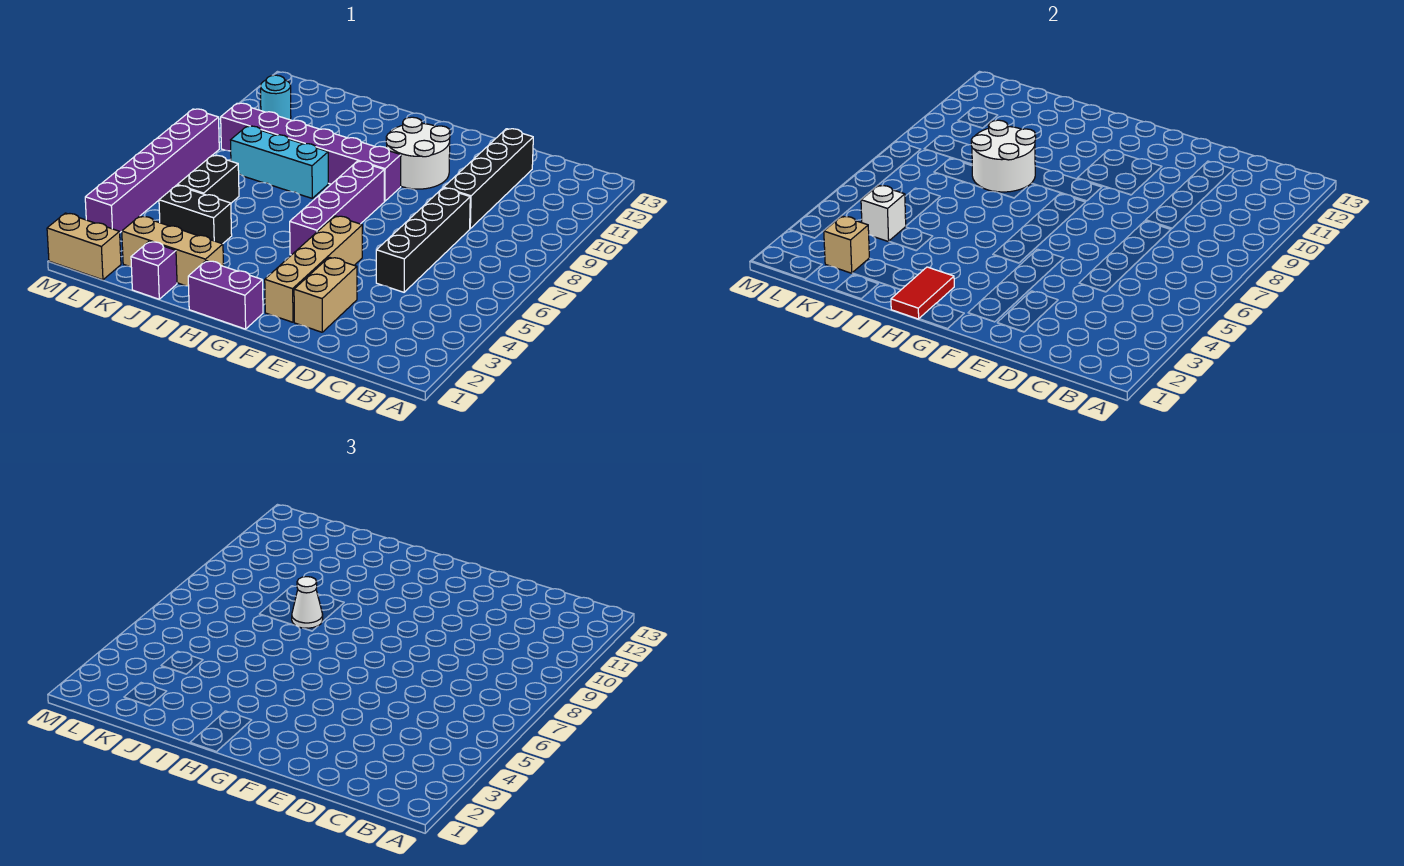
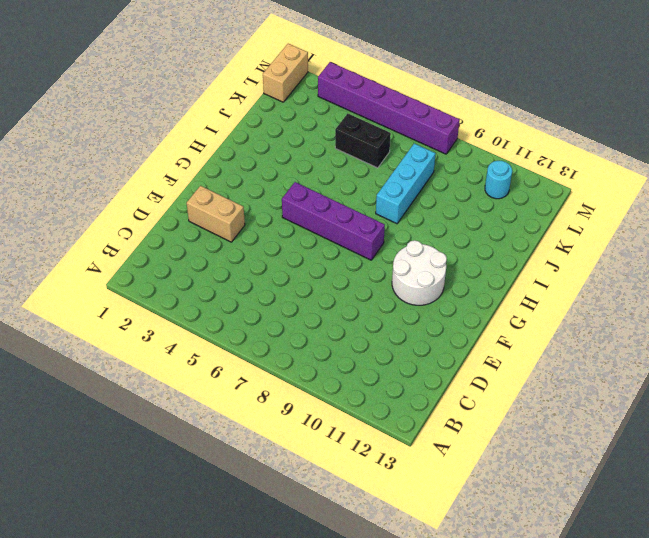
none -> black brick D5:D8 level 1
none -> black brick D9:D12 level 1
none -> tan brick F2:F5 level 1

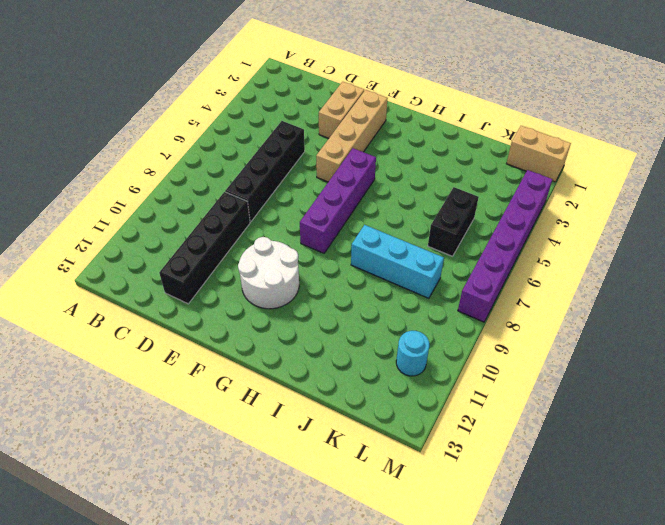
none -> purple brick G1:H1 level 1
none -> purple brick G9:L9 level 1
none -> tan brick I2:K2 level 1

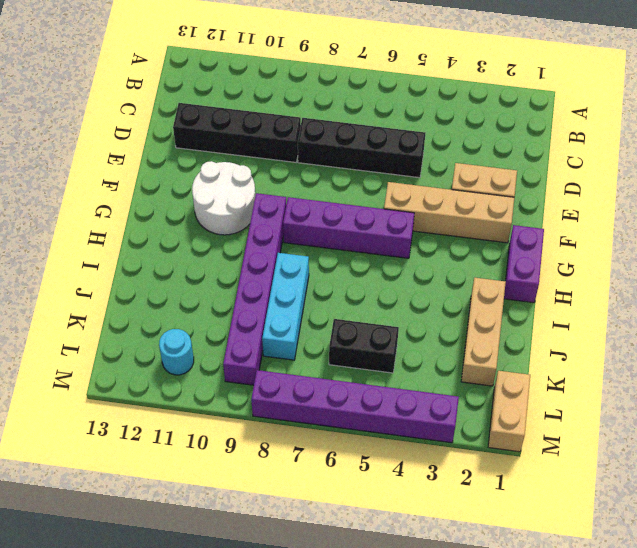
none -> purple brick J1 level 1
none -> black brick J4:K4 level 1
none -> red tile H1:H2 level 2

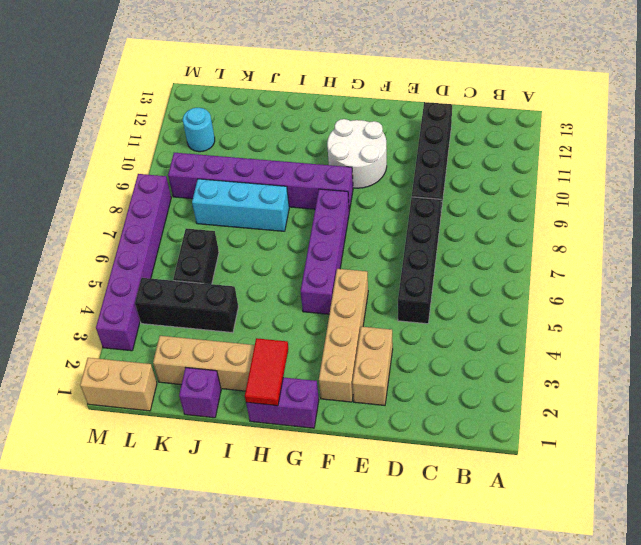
black brick J4:L4 level 1 -> black brick J4:K4 level 1
none -> white round brick I8:J9 level 2
none -> tan brick K2 level 2
none -> white brick K4 level 2

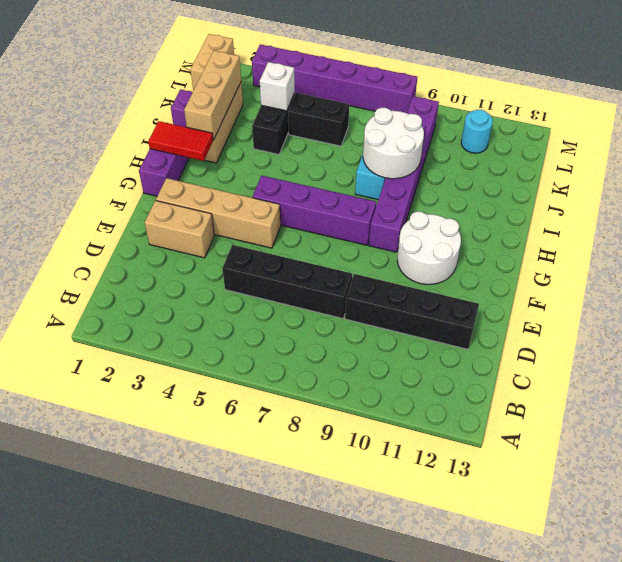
tan brick I2:K2 level 2 -> tan brick K2 level 2
none -> white cone I8 level 3

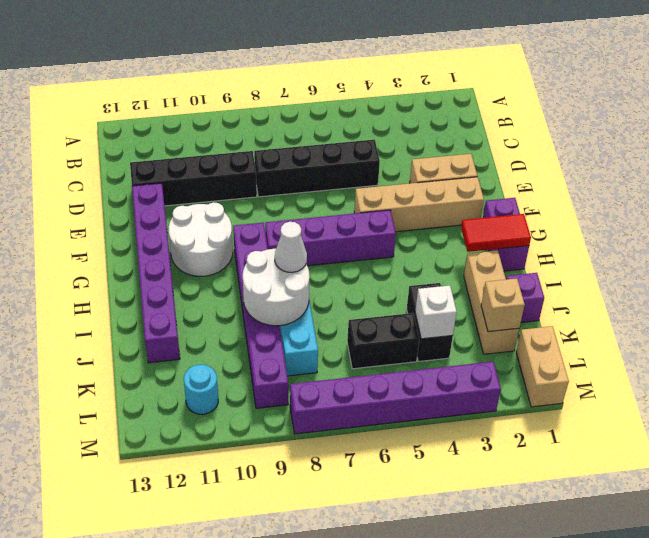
purple brick E12:J12 level 1 -> none

